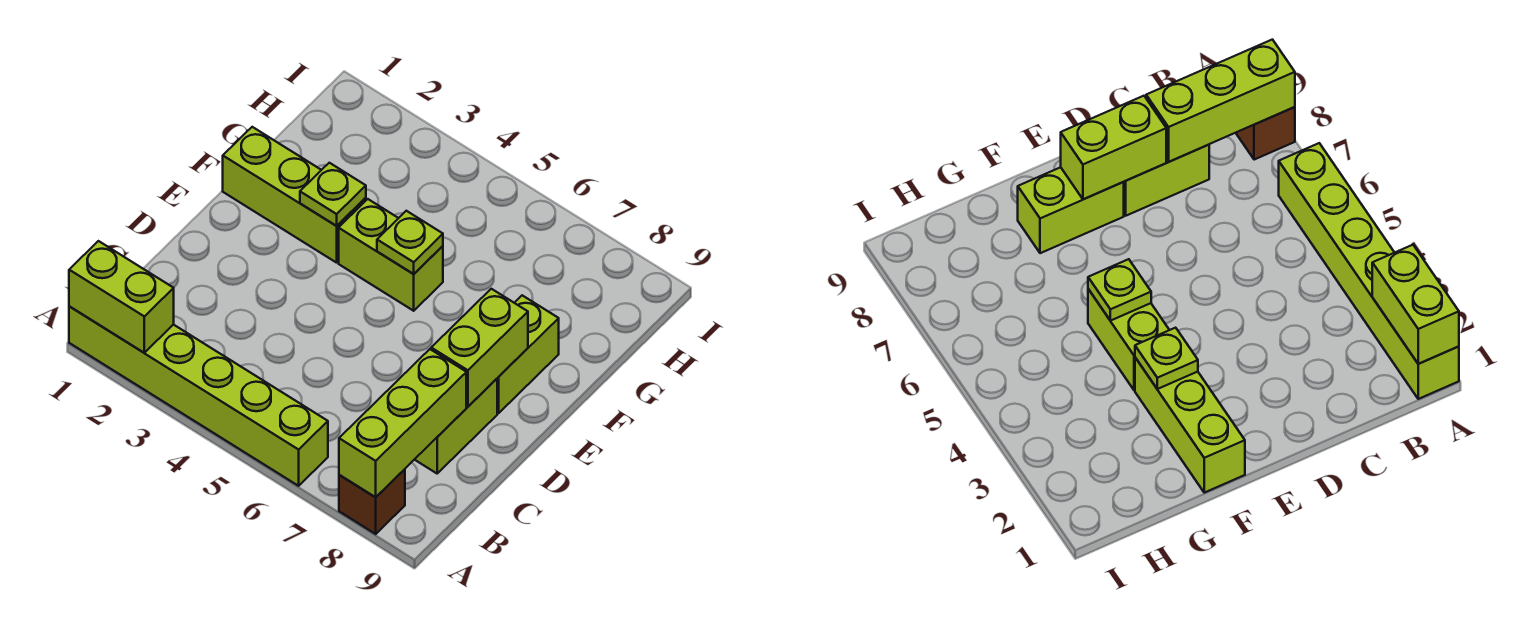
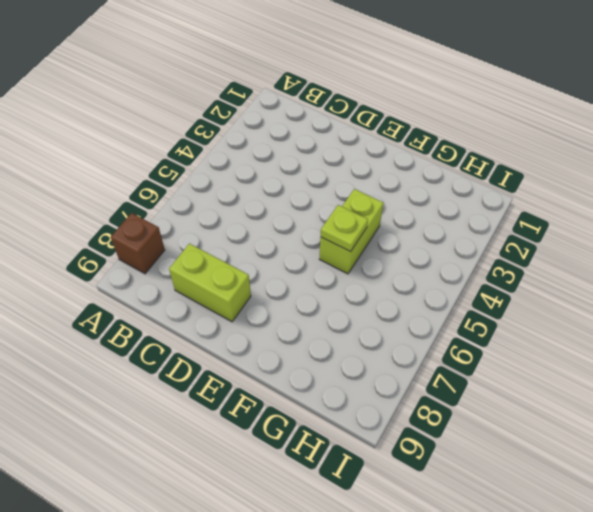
none -> lime brick A1:A6 level 1
none -> lime brick E8:F8 level 1

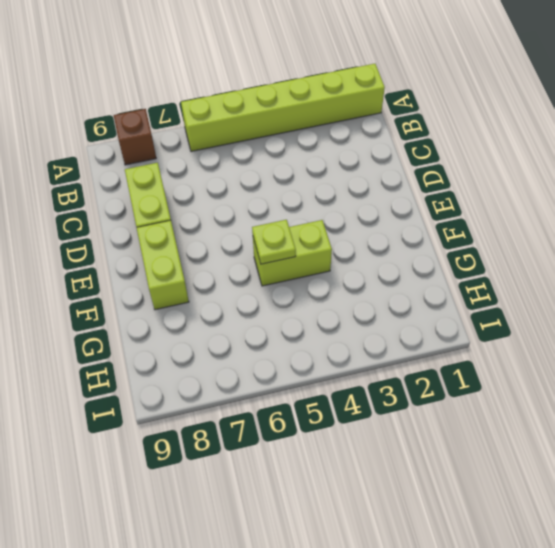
none -> lime brick F1:F3 level 1
none -> lime brick A1:A2 level 2

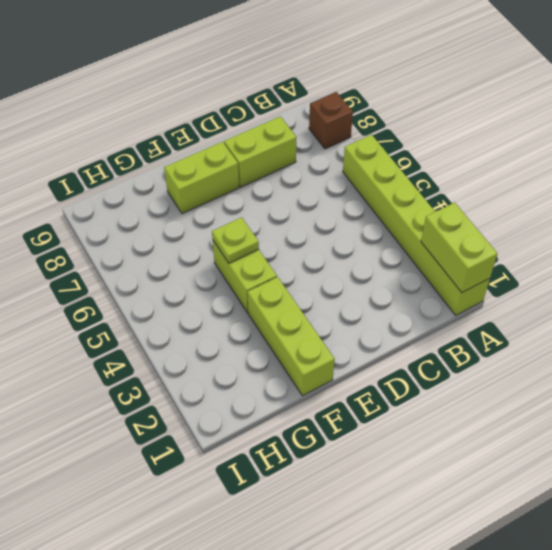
none -> lime brick A8:C8 level 2
none -> lime brick D8:E8 level 2

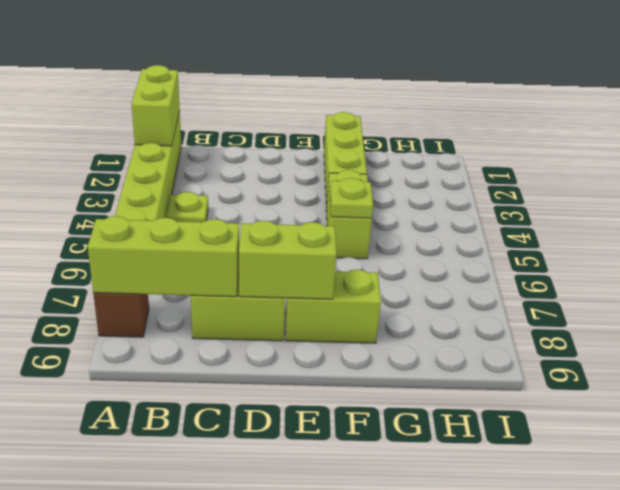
lime plate B4 level 1 -> lime plate F3 level 2

